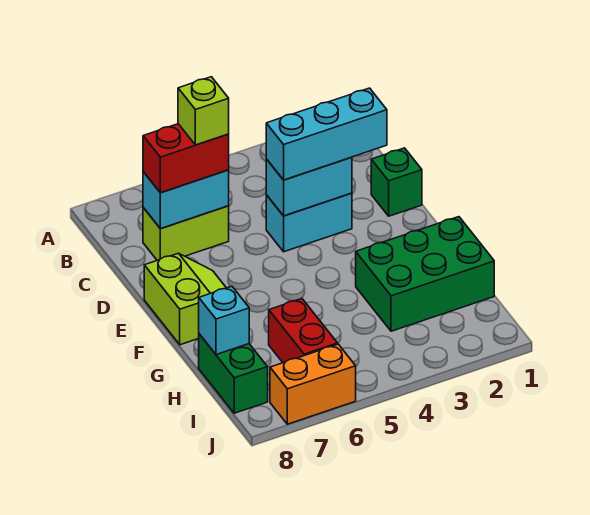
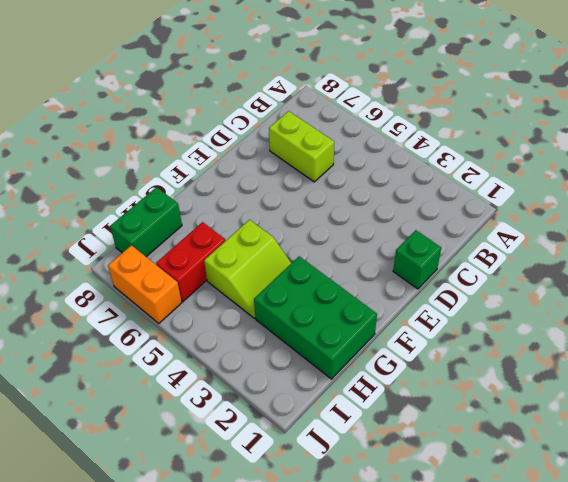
lime slope G4:H5 level 1 top 5 -> lime slope E7:F8 level 1 top 8
none -> cyan brick D3:D4 level 1
none -> cyan brick C6:C7 level 2
none -> cyan brick D3:D4 level 2

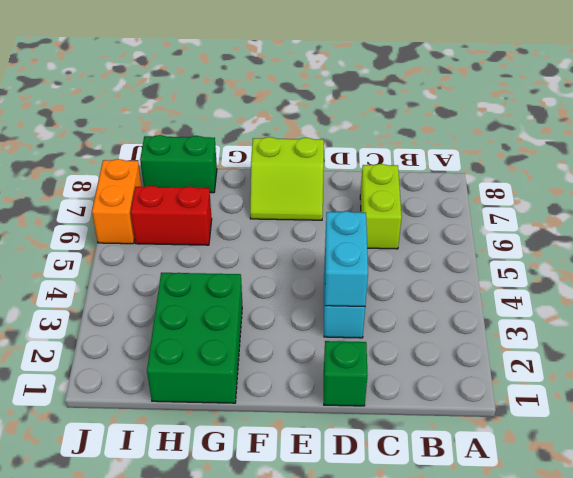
none -> cyan brick C6:C7 level 2
none -> cyan brick H8 level 2
none -> red brick C6:C7 level 3

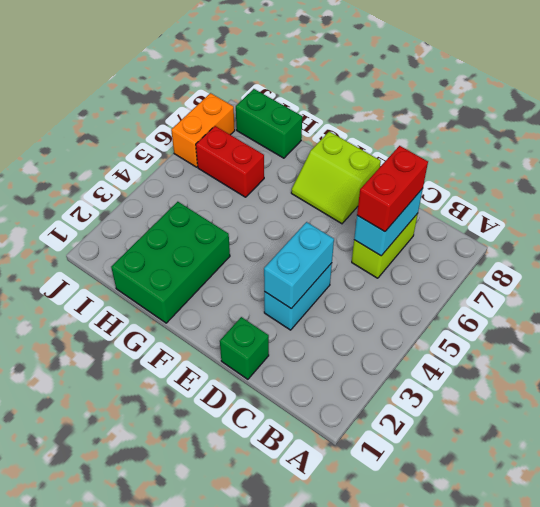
none -> cyan brick H8 level 2
none -> cyan brick D2:D4 level 3
none -> lime brick C6 level 4

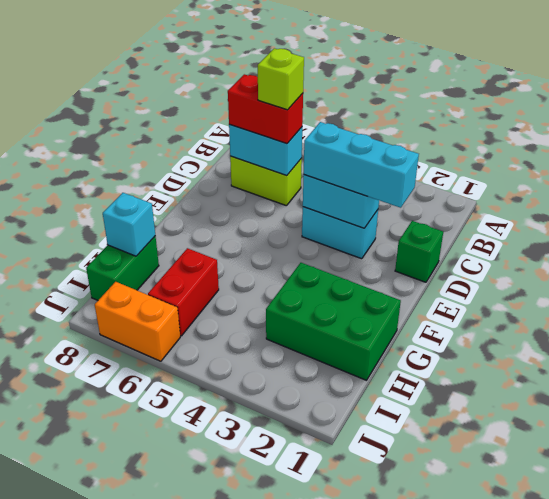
none -> lime slope E7:F8 level 1 top 8

